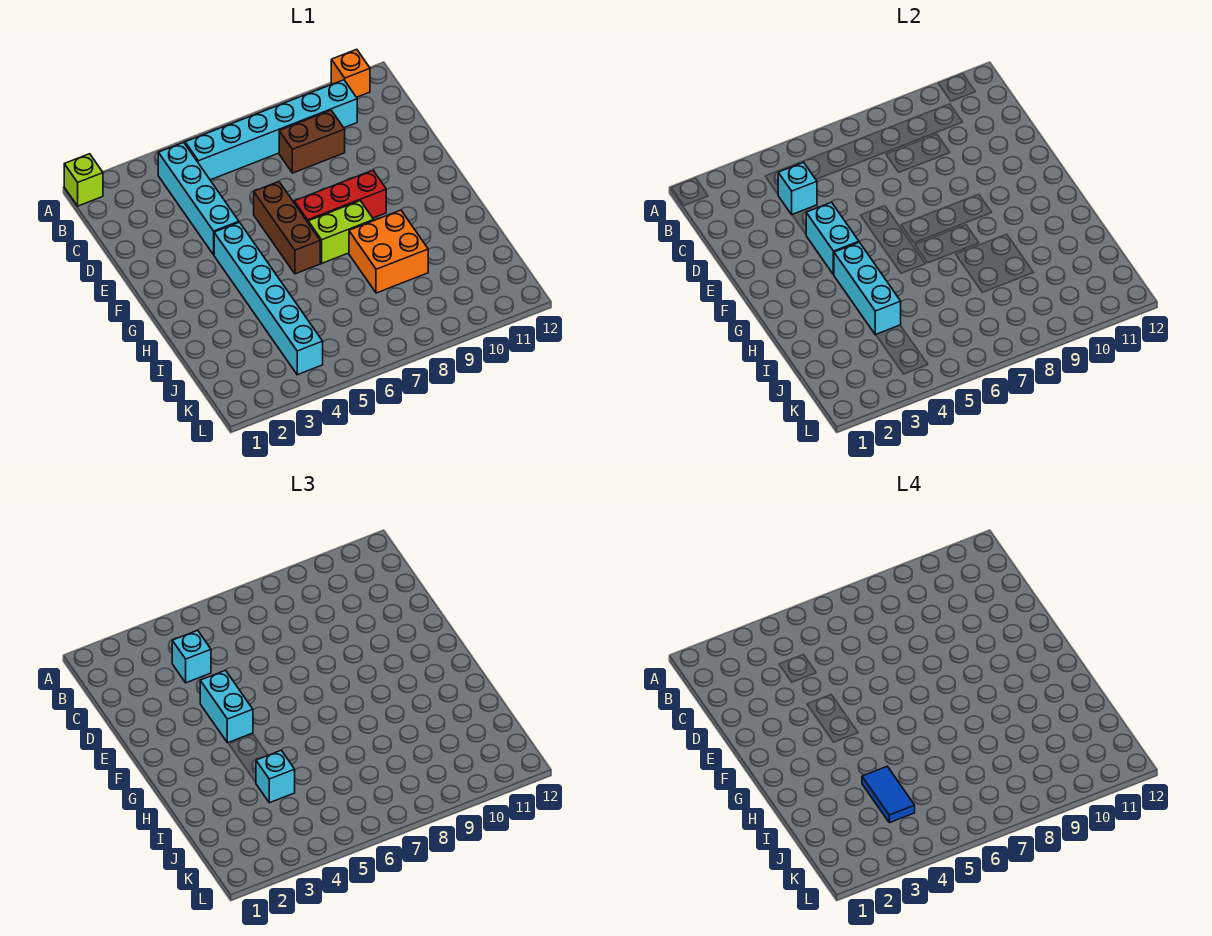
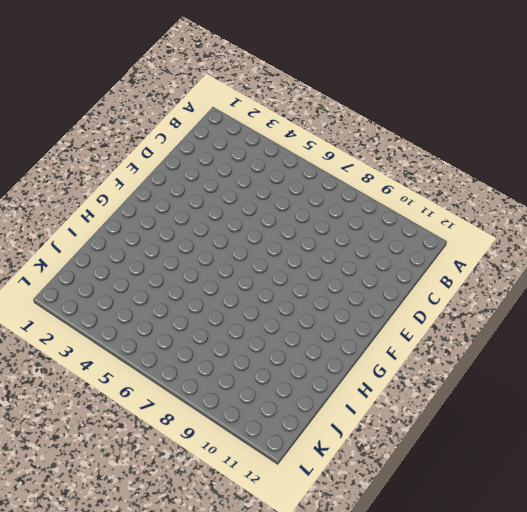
none -> lime brick A1 level 1
none -> orange brick A11 level 1
none -> cyan brick B4:E4 level 1

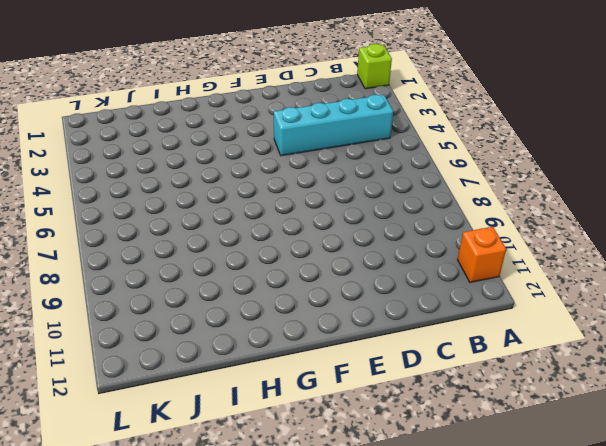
none -> cyan brick B5:B10 level 1
none -> brown brick C8:C9 level 1
none -> brown brick E6:G6 level 1

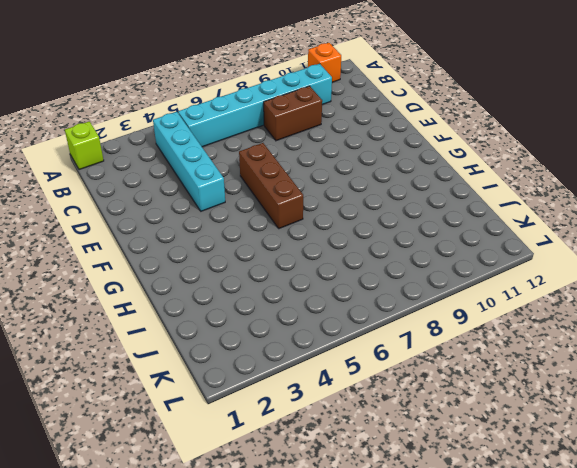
none -> cyan brick F4:K4 level 1
none -> red brick F7:F9 level 1
none -> lime brick G7:G8 level 1

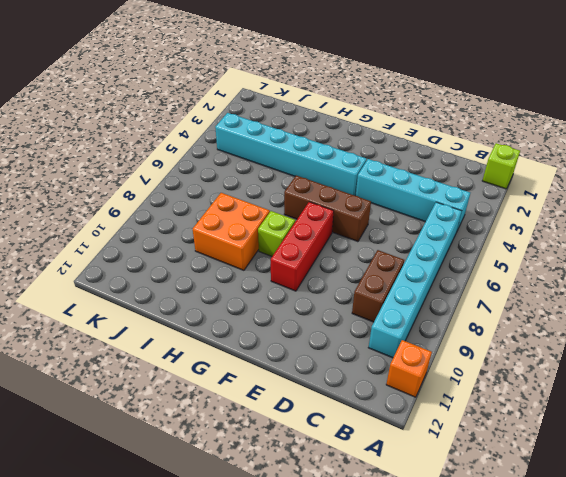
lime brick G8 level 1 -> lime brick G7:G8 level 1
none -> cyan brick C4 level 2
none -> cyan brick E4:F4 level 2
none -> cyan brick G4:I4 level 2

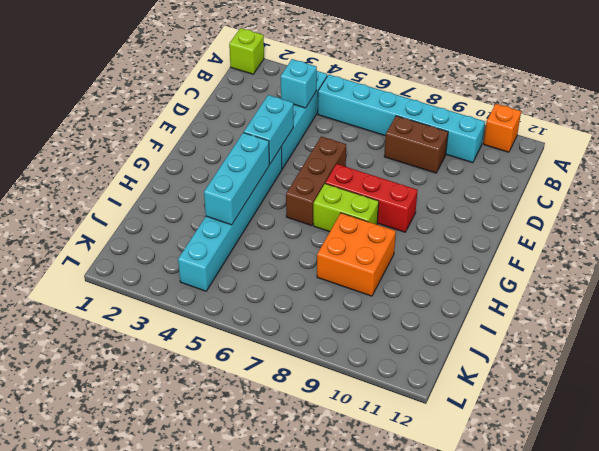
none -> cyan brick C4 level 3
none -> cyan brick E4:F4 level 3
none -> cyan brick I4 level 3

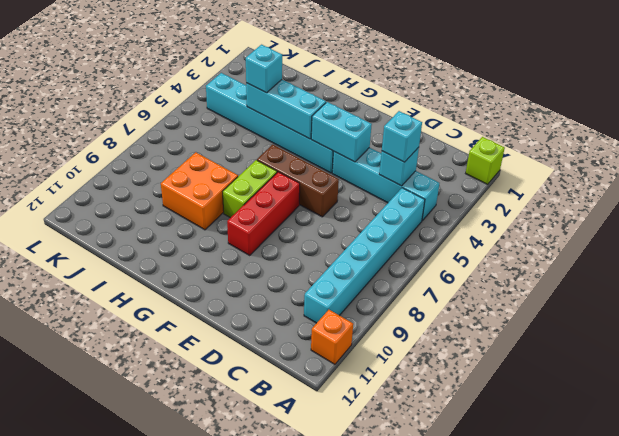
none -> brown brick C8:C9 level 1
none -> cyan brick E4:F4 level 3
none -> blue tile I4:J4 level 4

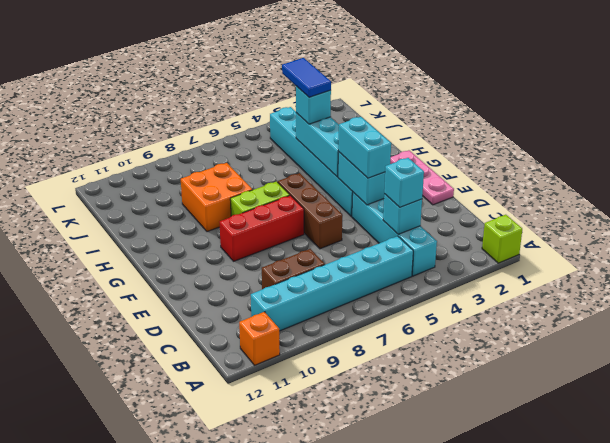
pink plate E1:G1 level 1 -> none

